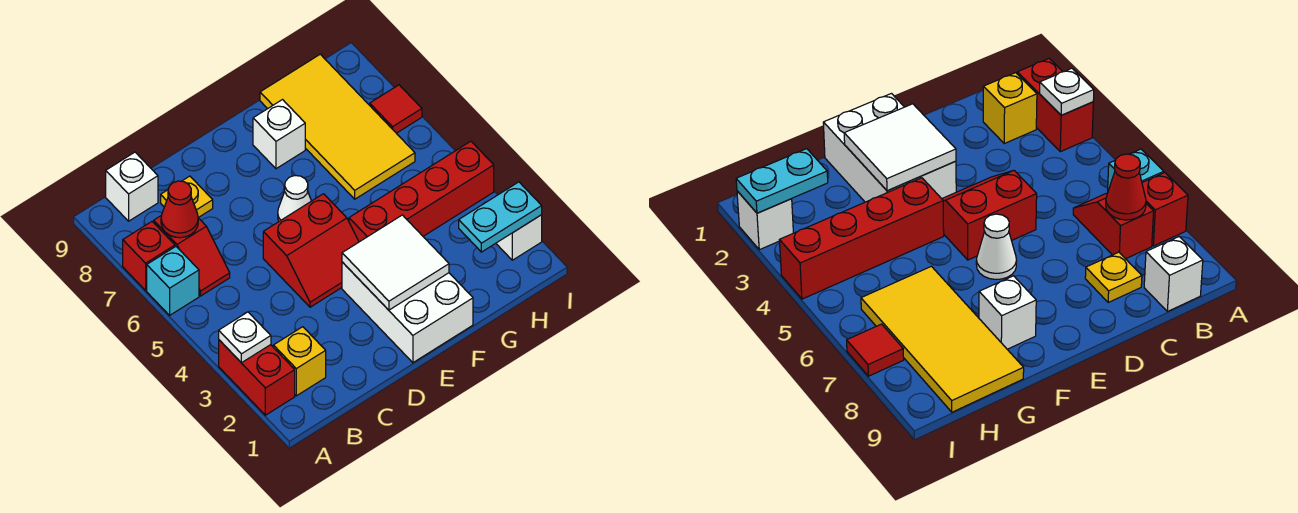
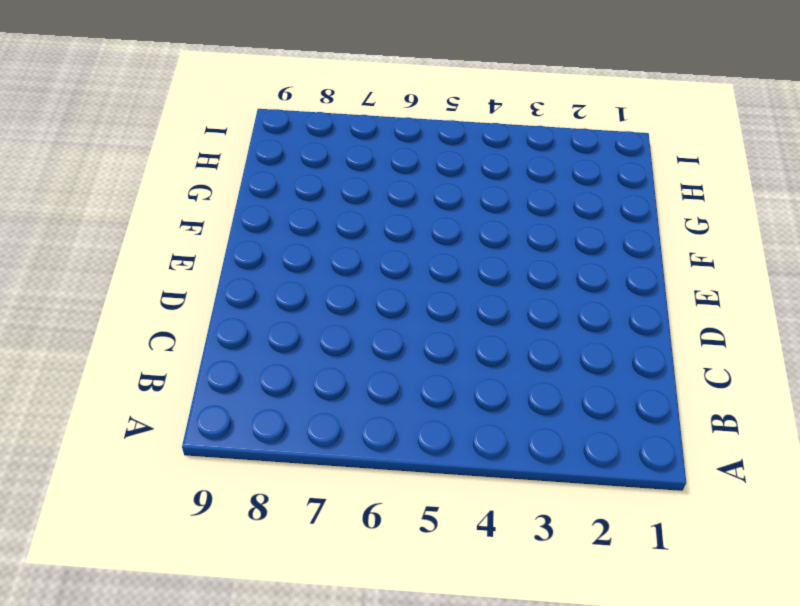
none -> red brick A2:A3 level 1
none -> cyan brick A6 level 1
none -> red brick A7 level 1

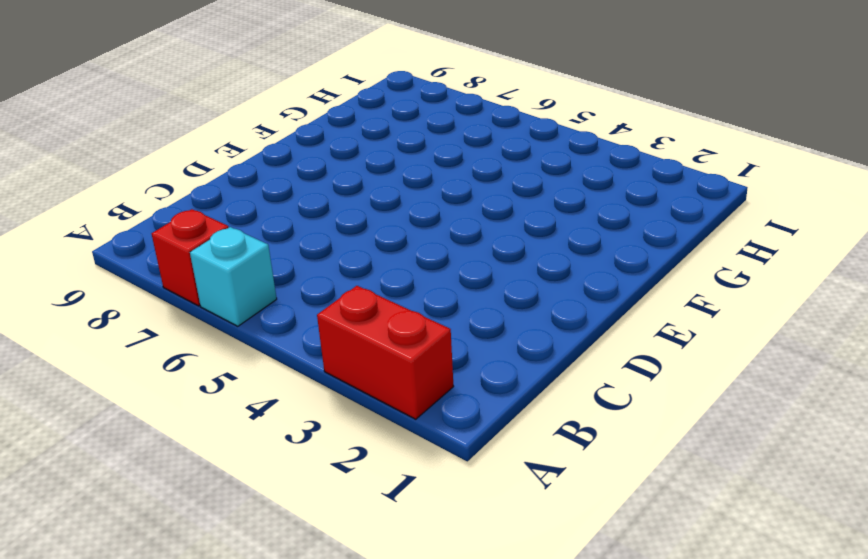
none -> yellow brick B2 level 1
none -> red slope B6:B7 level 1 top 7
none -> white brick B9 level 1

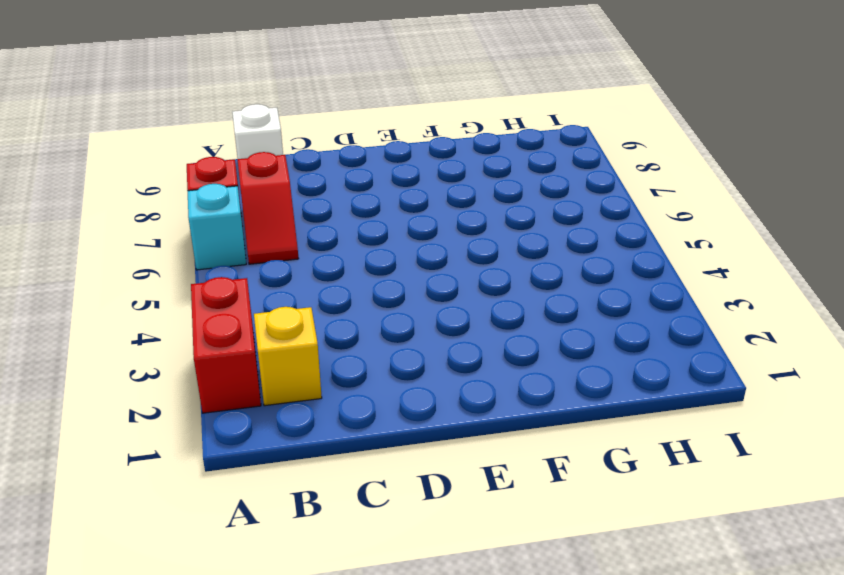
none -> yellow plate C8 level 1
none -> red slope D4:E5 level 1 top 5
none -> white brick E1:F3 level 1

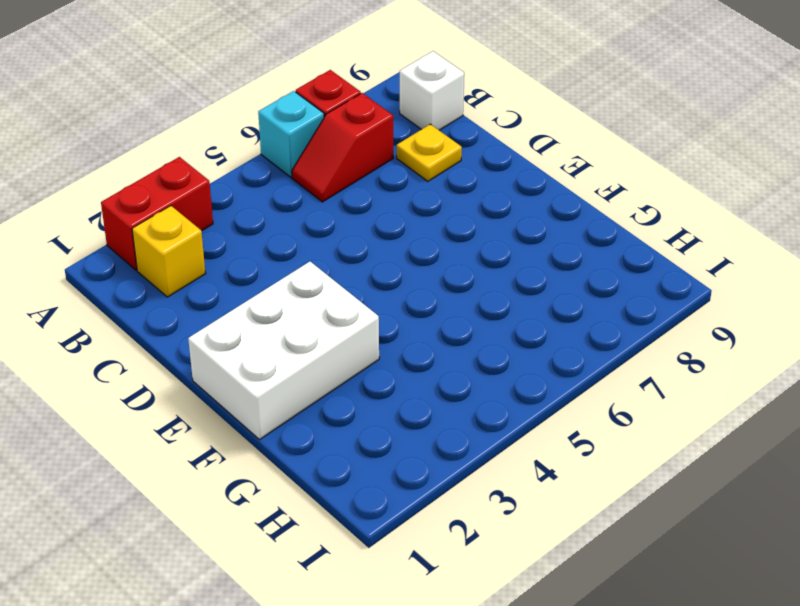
none -> red slope D4:E5 level 1 top 5
none -> white cone E6 level 1
none -> red brick F4:I4 level 1

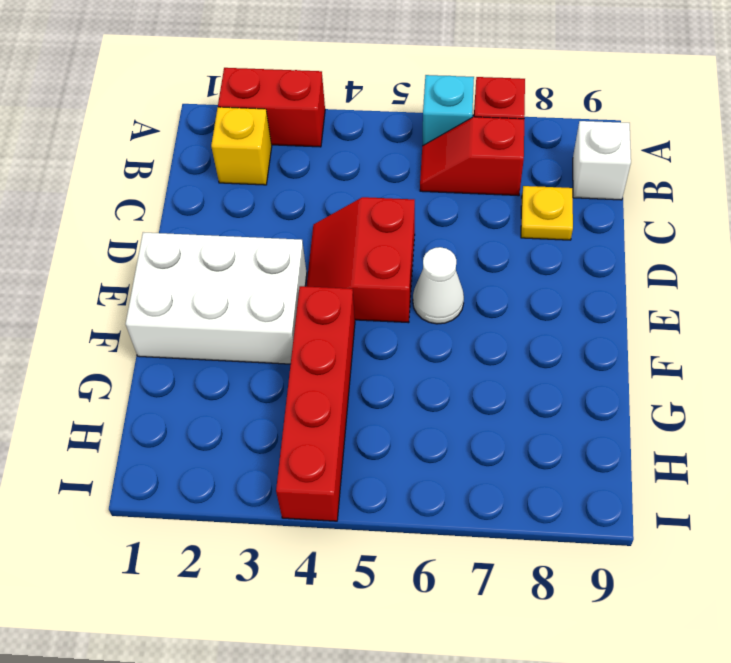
none -> white brick F8 level 1
none -> yellow tile G6:H9 level 1
none -> white brick I2 level 1

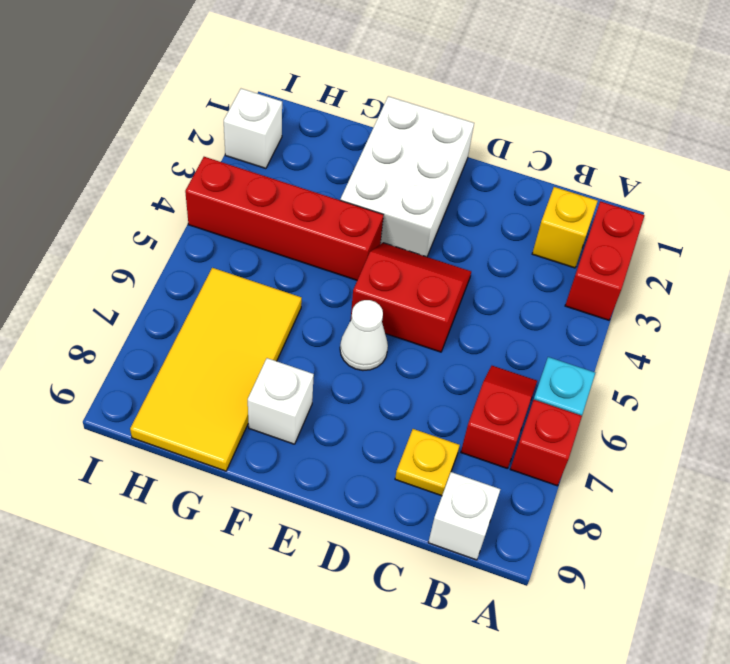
none -> red tile I7 level 1
none -> white plate A3 level 2
none -> red cone B7 level 2

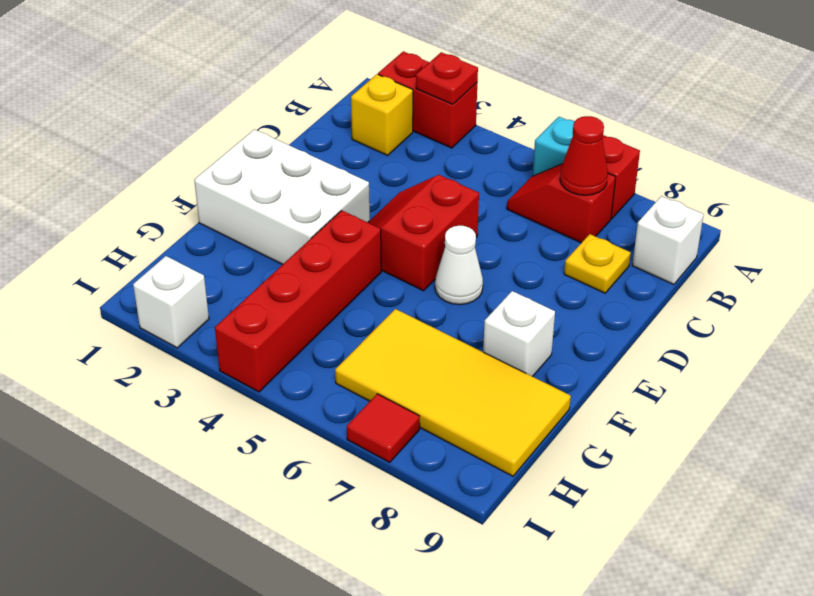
red plate A3 level 2 -> white plate A3 level 2
none -> white tile E2:F3 level 2
none -> cyan plate H2:I2 level 2

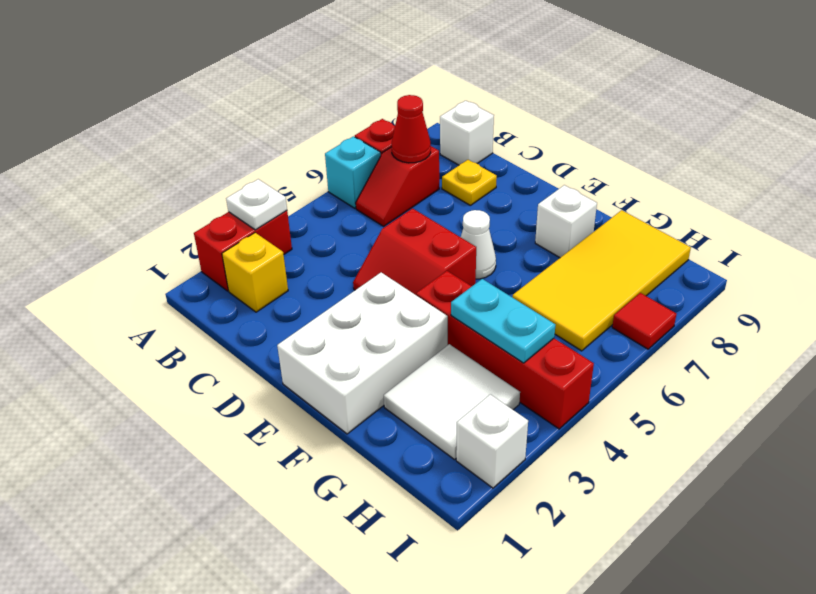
white tile G2:H3 level 1 -> white tile E2:F3 level 2
cyan plate G4:H4 level 2 -> cyan plate H2:I2 level 2

